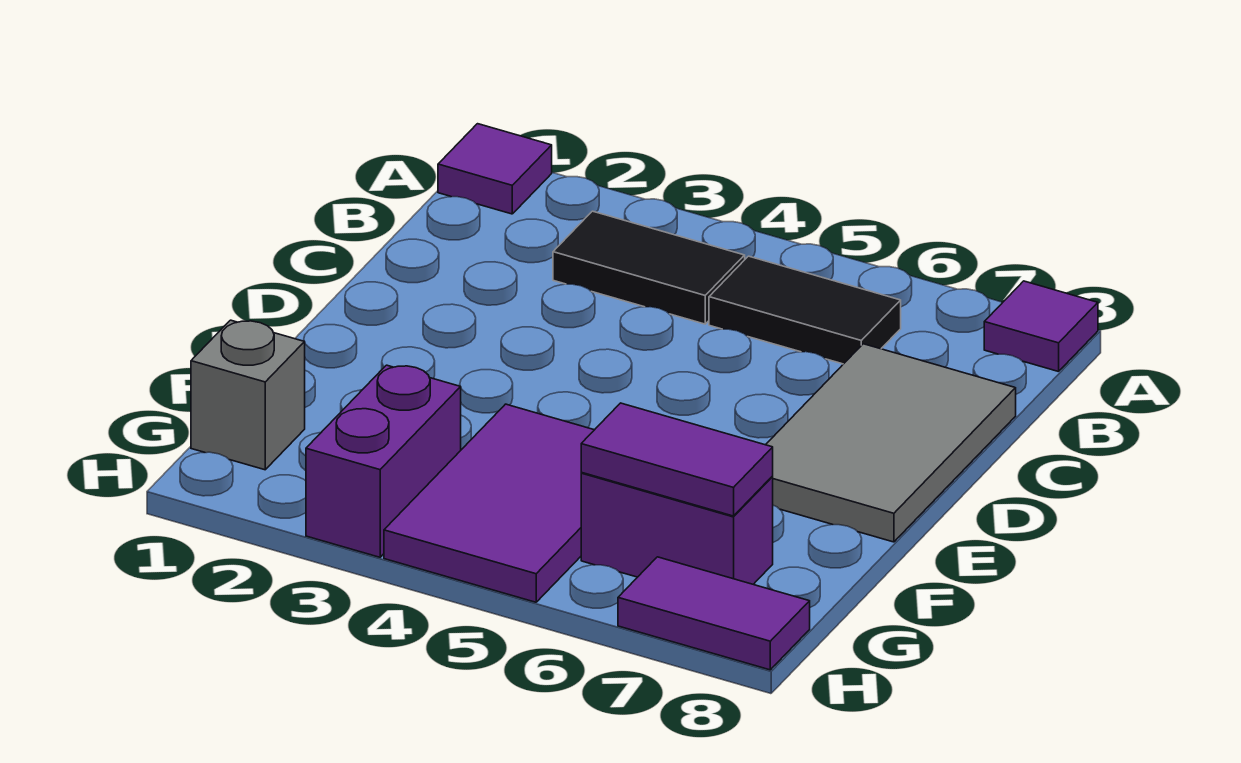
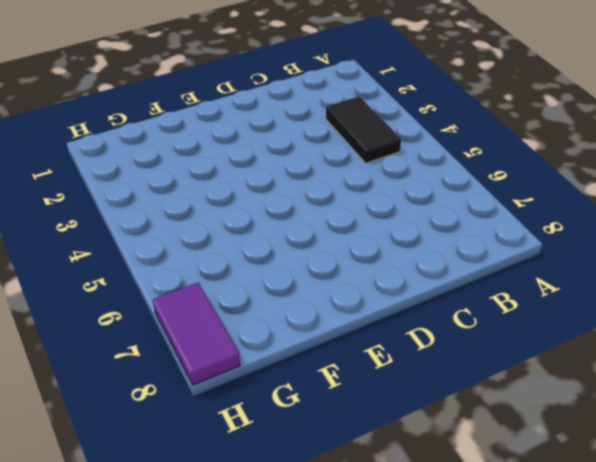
none -> purple tile A1 level 1
none -> purple tile A8 level 1

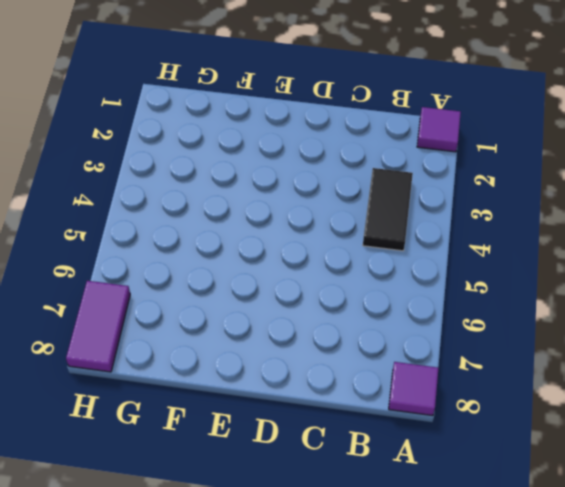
none -> black tile B5:B6 level 1
none -> grey tile C7:E8 level 1

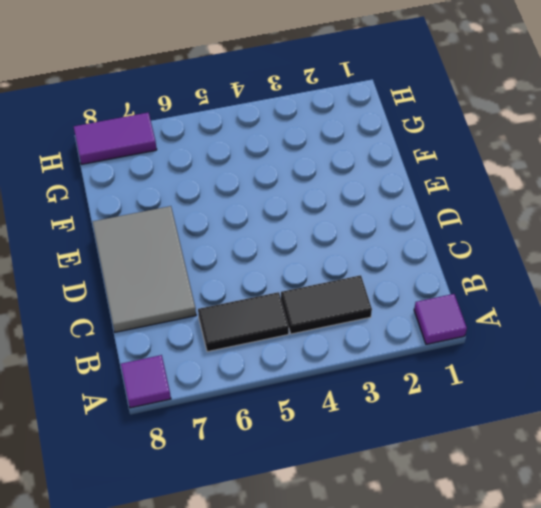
none -> purple tile F4:H5 level 1
none -> grey brick G1 level 1

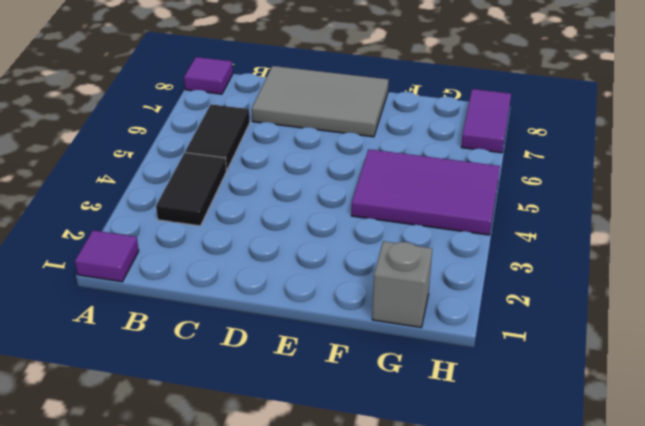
none -> purple brick G3:H3 level 1
none -> purple brick G6:G7 level 1

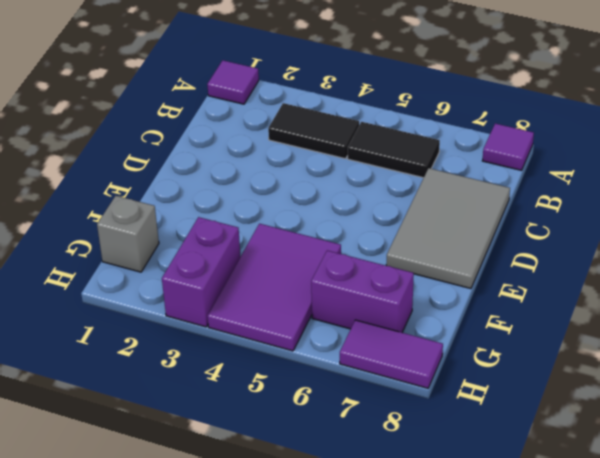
none -> purple tile G6:G7 level 2

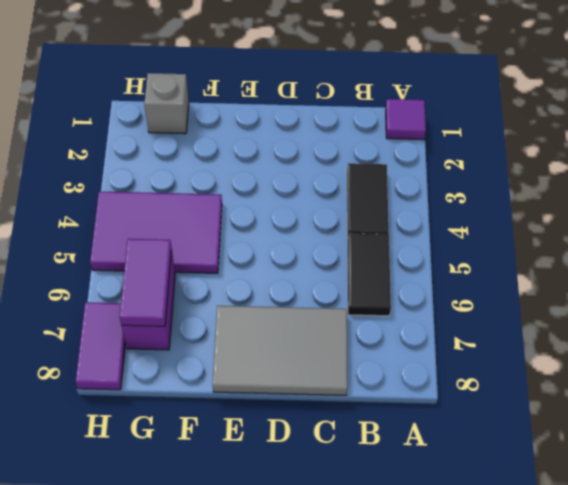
none -> purple tile A8 level 1
none -> purple brick G3:H3 level 1

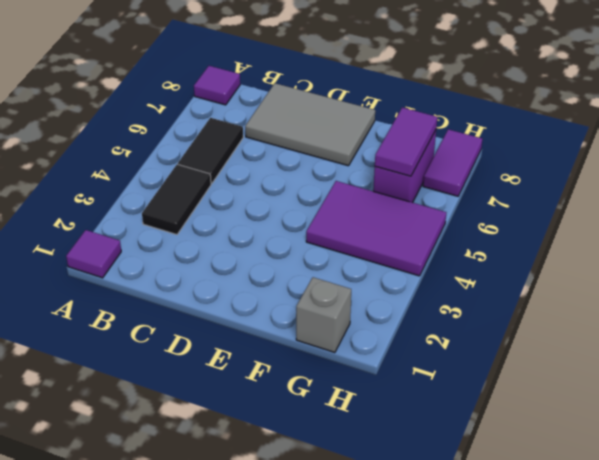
none -> purple brick G3:H3 level 1

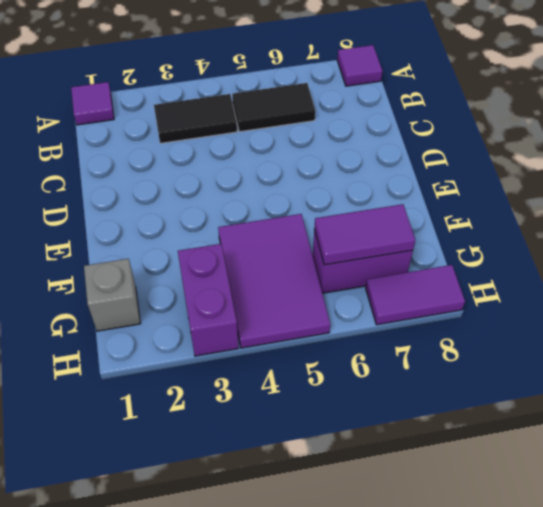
none -> grey tile C7:E8 level 1

